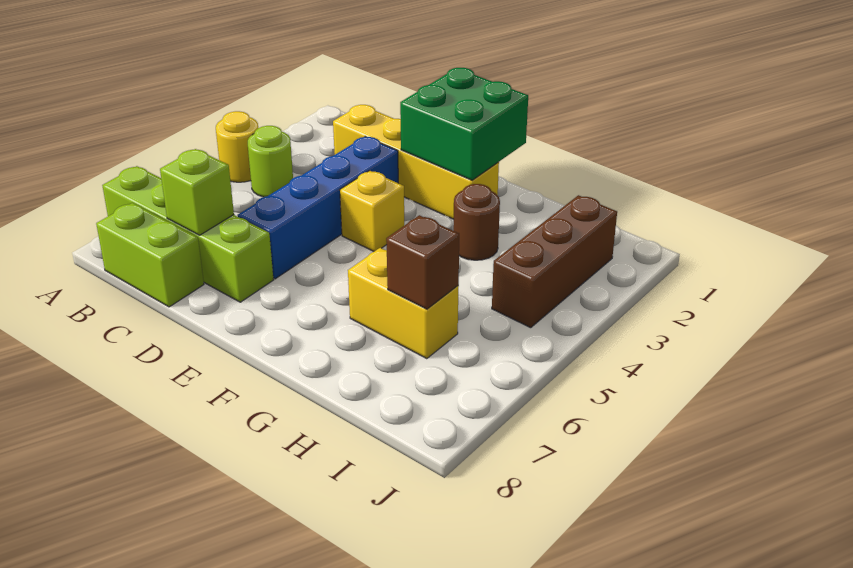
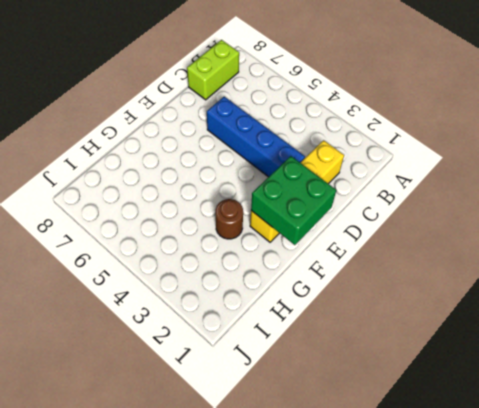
none -> yellow round brick A4 level 1
none -> lime brick A7:D7 level 1
none -> lime round brick B4 level 1

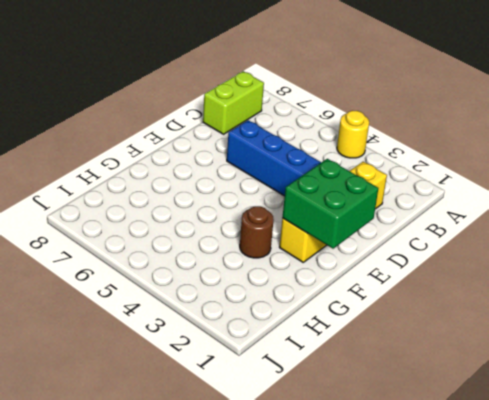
none -> lime brick A7:D7 level 1
none -> lime round brick B4 level 1
none -> yellow brick E4 level 1

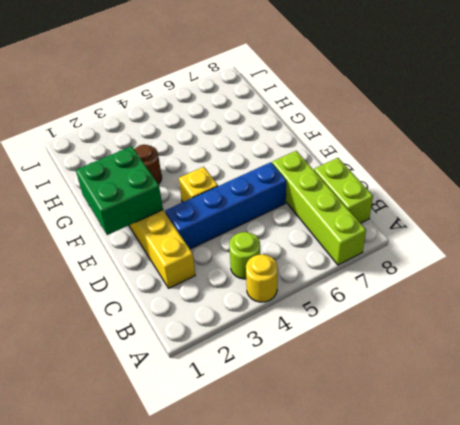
none -> yellow brick G6:H6 level 1
none -> brown brick I2:I4 level 1
none -> lime brick C7 level 2

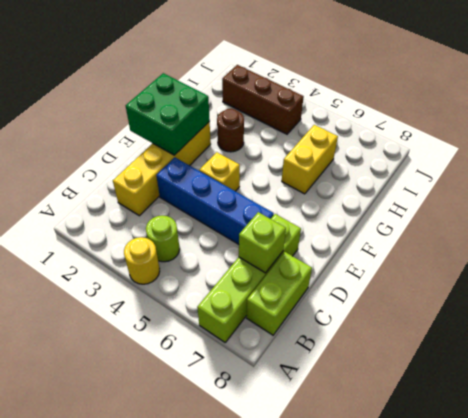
none -> brown brick H6 level 2

